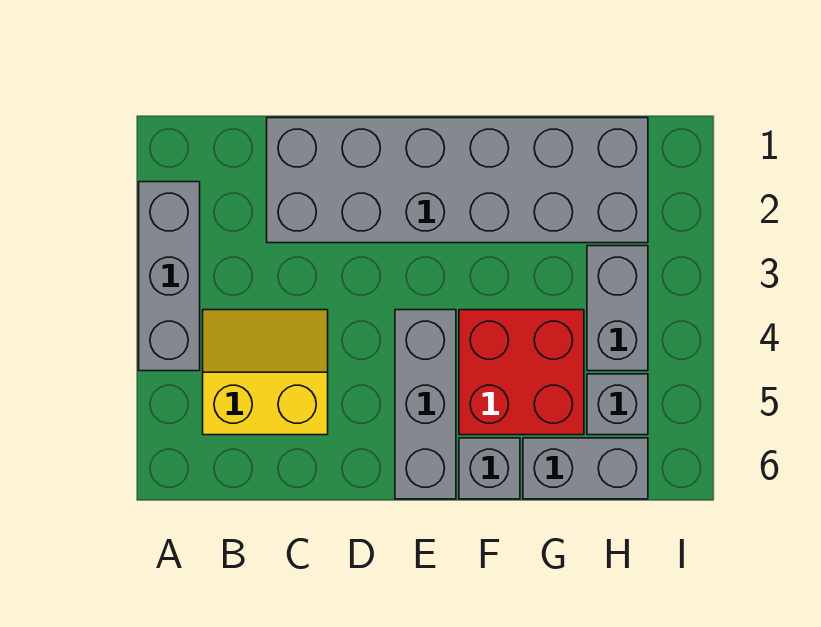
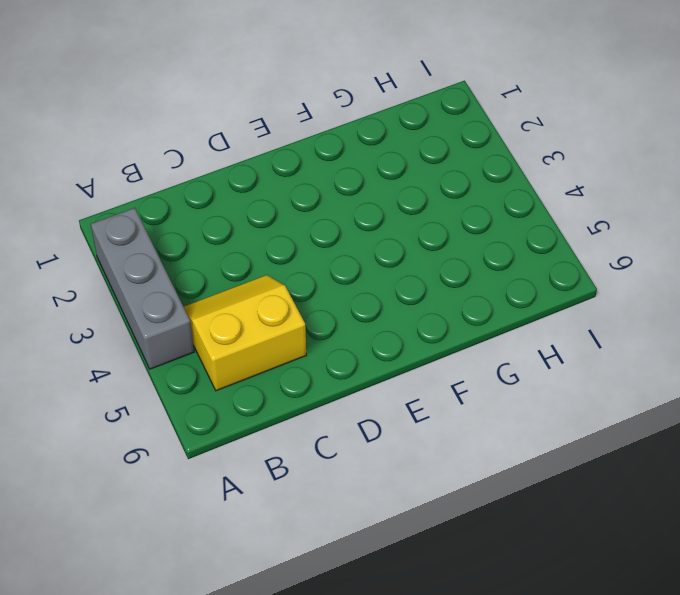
none -> grey brick C1:H2 level 1
none -> grey brick E4:E6 level 1

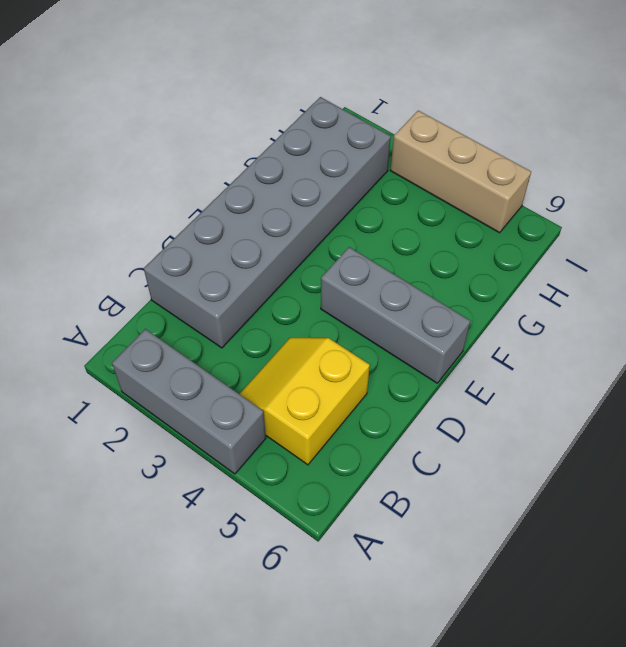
tan brick I3:I5 level 1 -> none
none -> red brick F4:G5 level 1
none -> grey brick F6 level 1

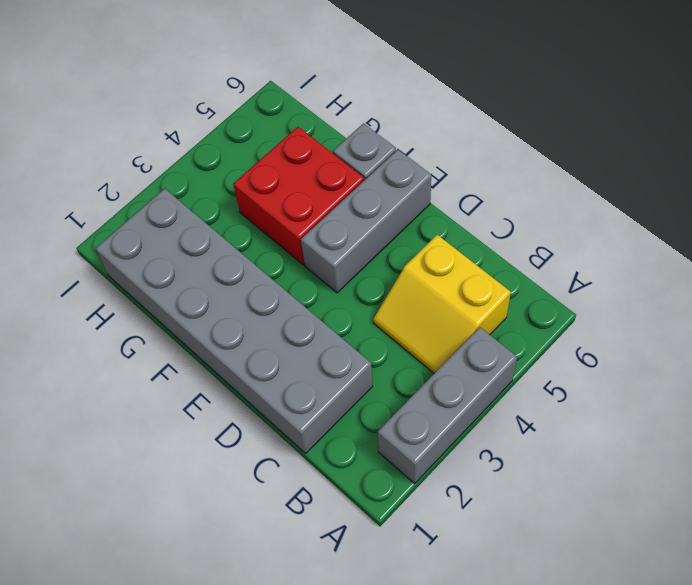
none -> grey brick G6:H6 level 1
none -> grey brick H3:H4 level 1

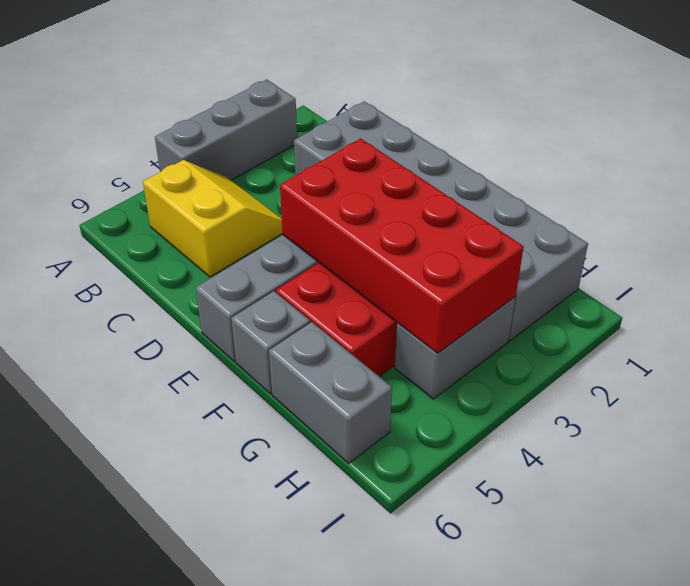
red brick E3:H4 level 2 -> none
none -> grey brick H5 level 1

